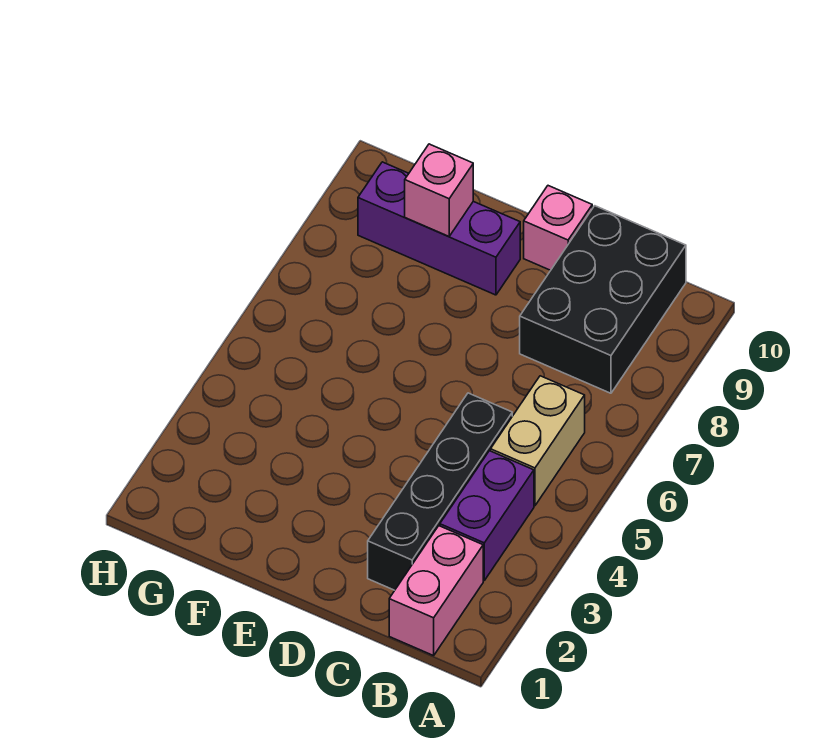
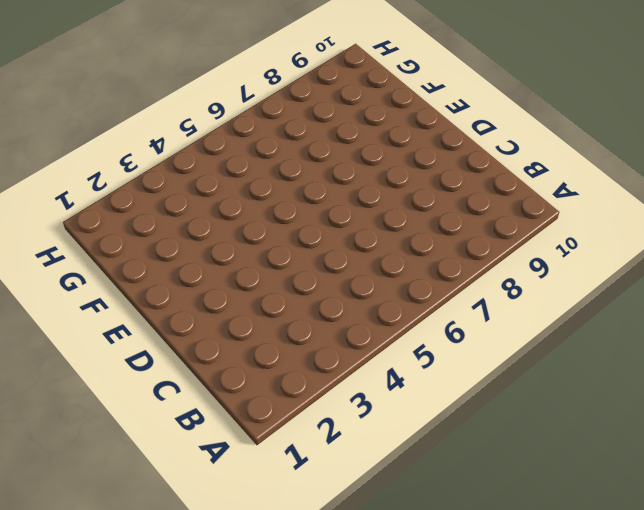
none -> pink brick B1:B2 level 1
none -> purple brick B3:B4 level 1

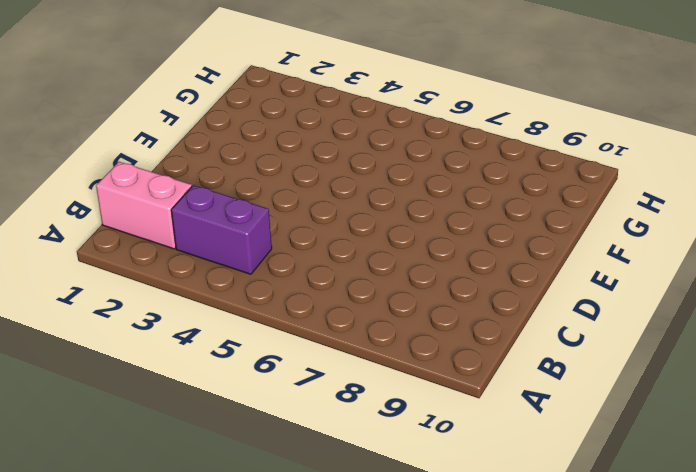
none -> tan brick B5:B6 level 1
none -> black brick B8:C10 level 1

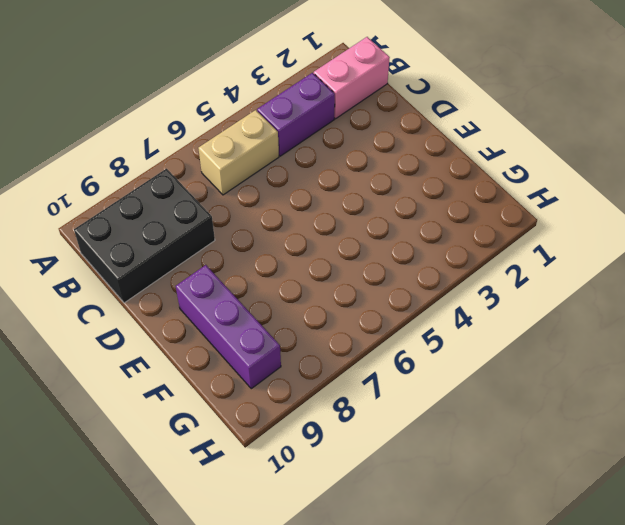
none -> black brick C2:C5 level 1
none -> pink brick D10 level 1

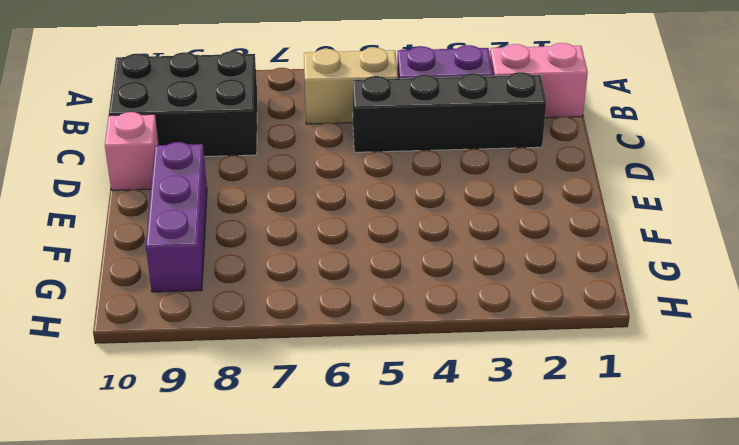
none -> pink brick F9 level 2

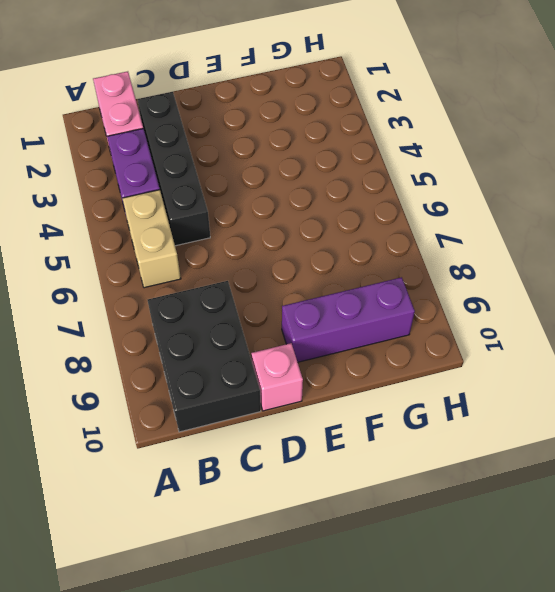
none -> pink brick F9 level 2

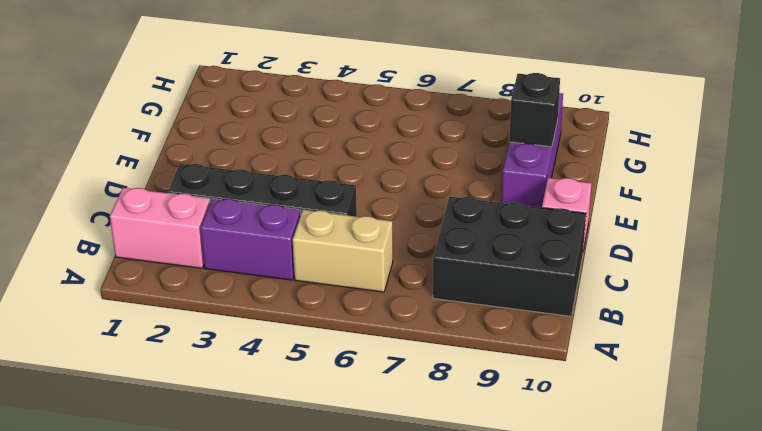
black brick F9 level 2 -> pink brick F9 level 2

